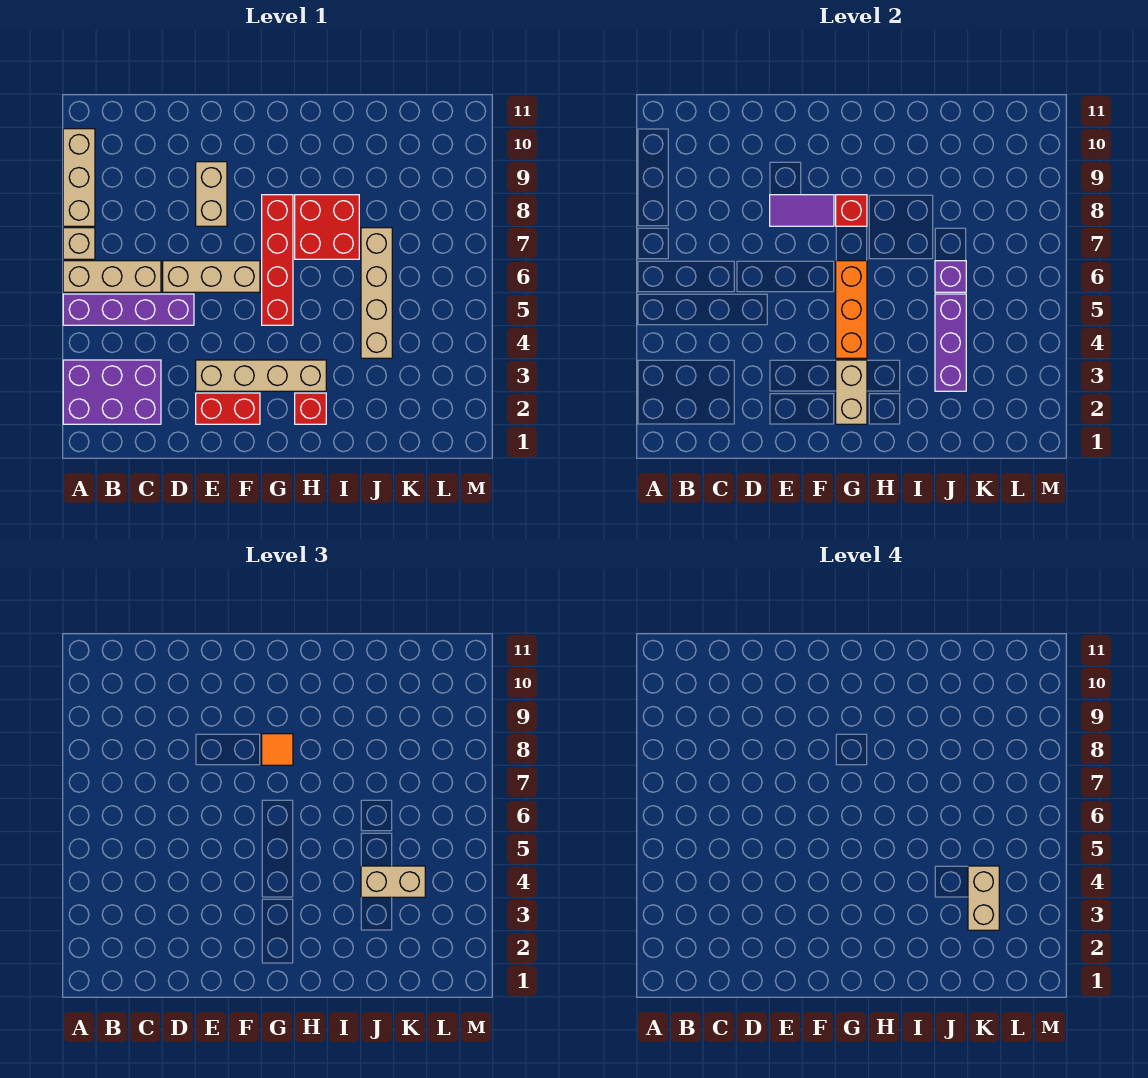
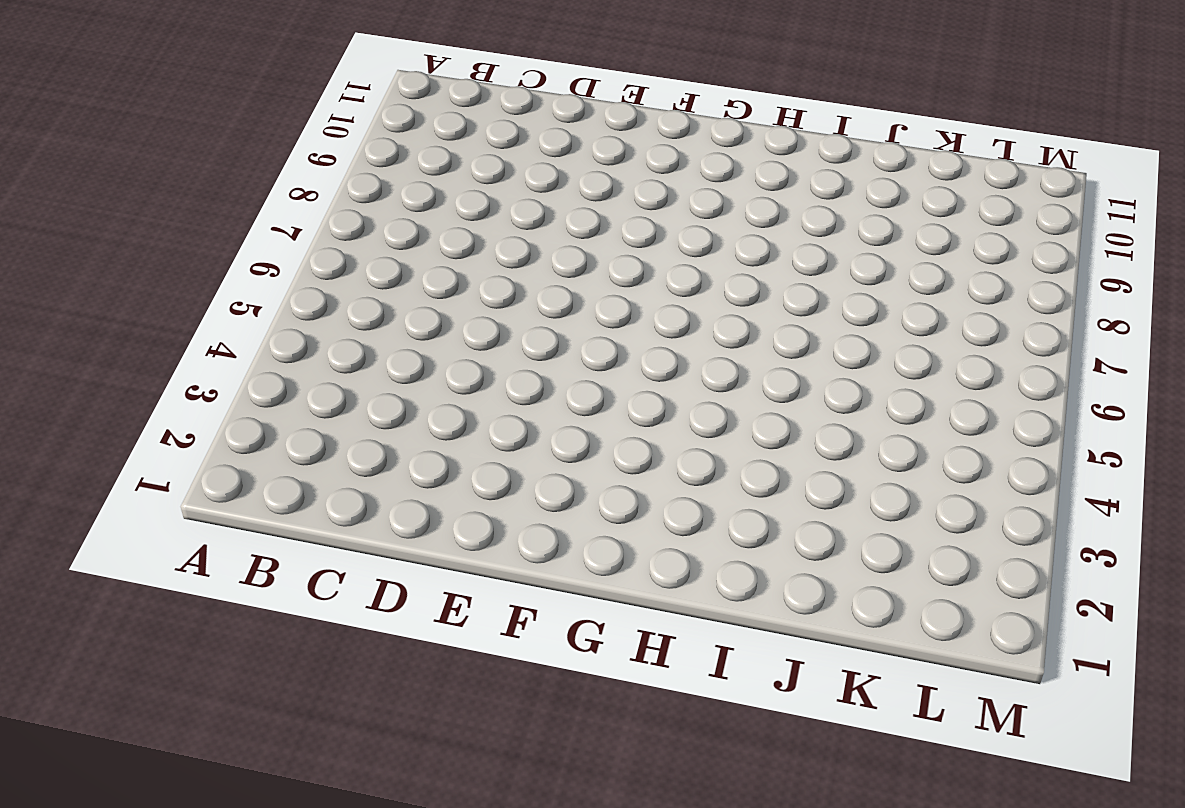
none -> purple brick A2:C3 level 1
none -> purple brick A5:D5 level 1
none -> tan brick A6:C6 level 1

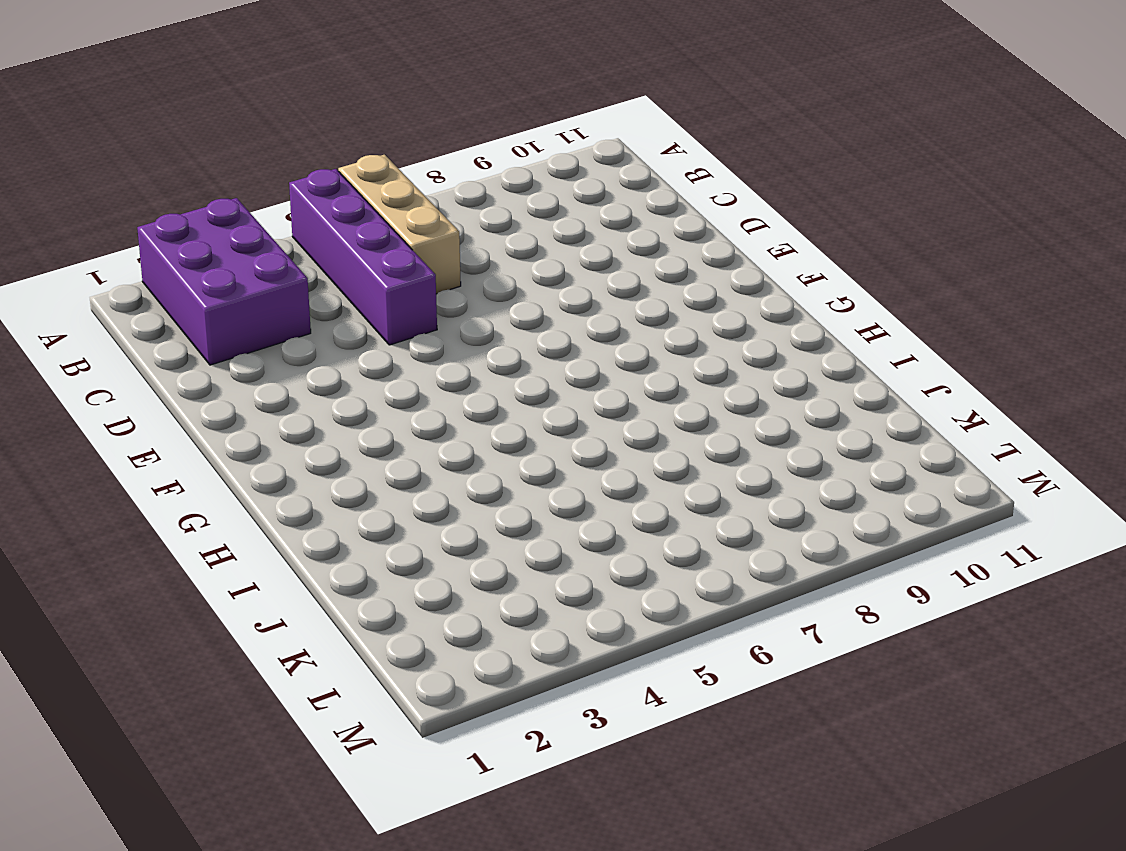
none -> tan brick A7 level 1
none -> tan brick A8:A10 level 1
none -> tan brick D6:F6 level 1

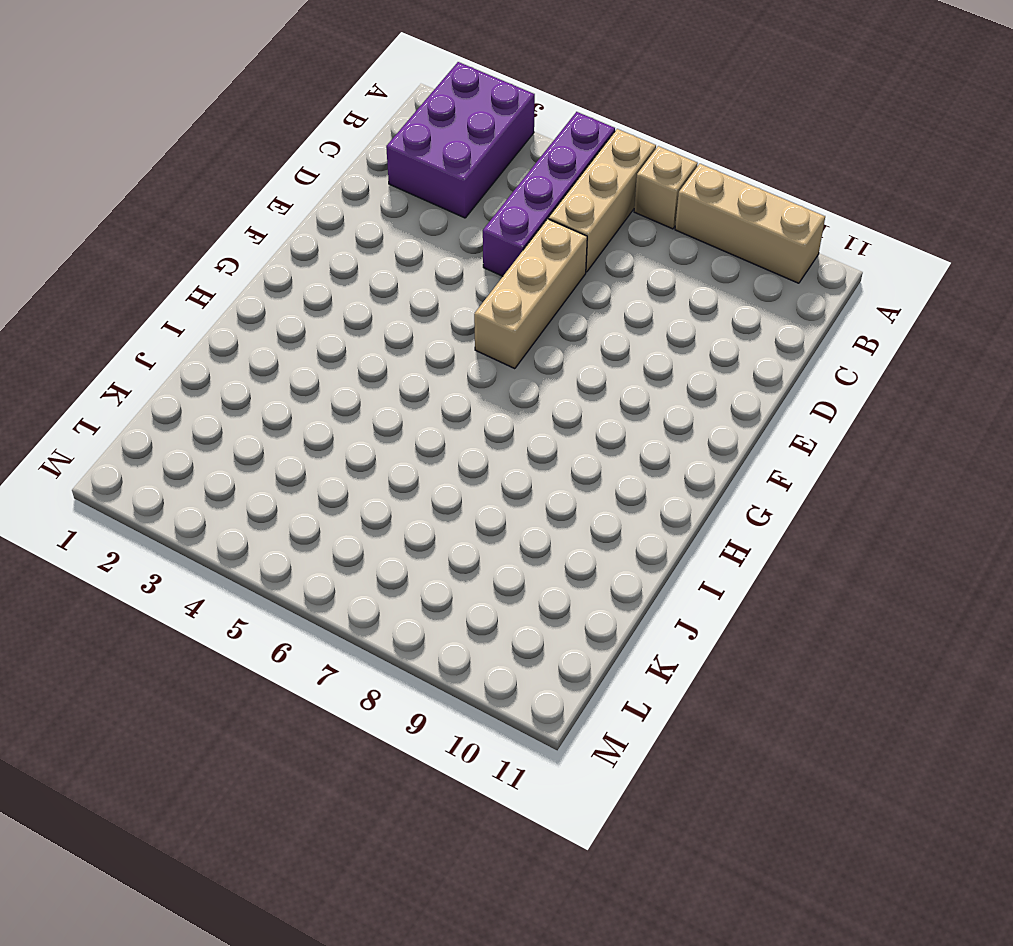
none -> red brick E2:F2 level 1
none -> tan brick E3:H3 level 1
none -> tan brick E8:E9 level 1

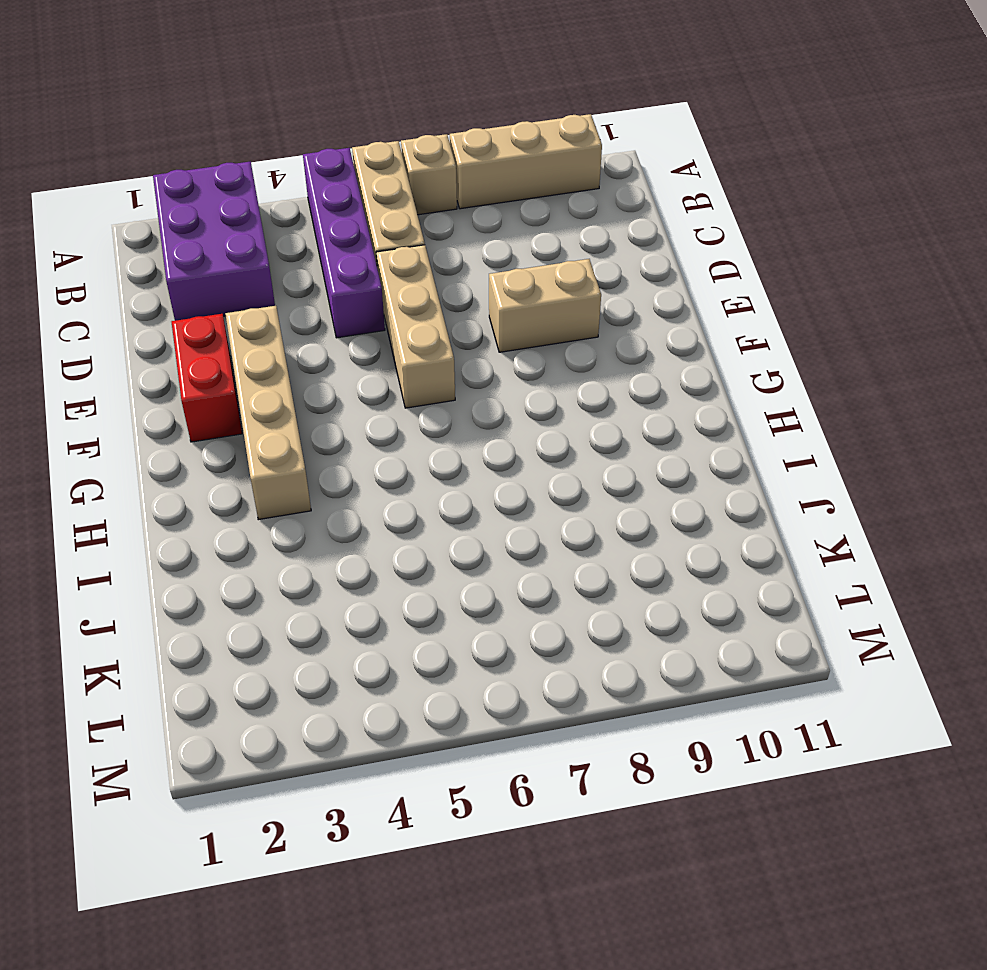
none -> red brick G5:G8 level 1
none -> red brick H2 level 1
none -> red brick H7:I8 level 1

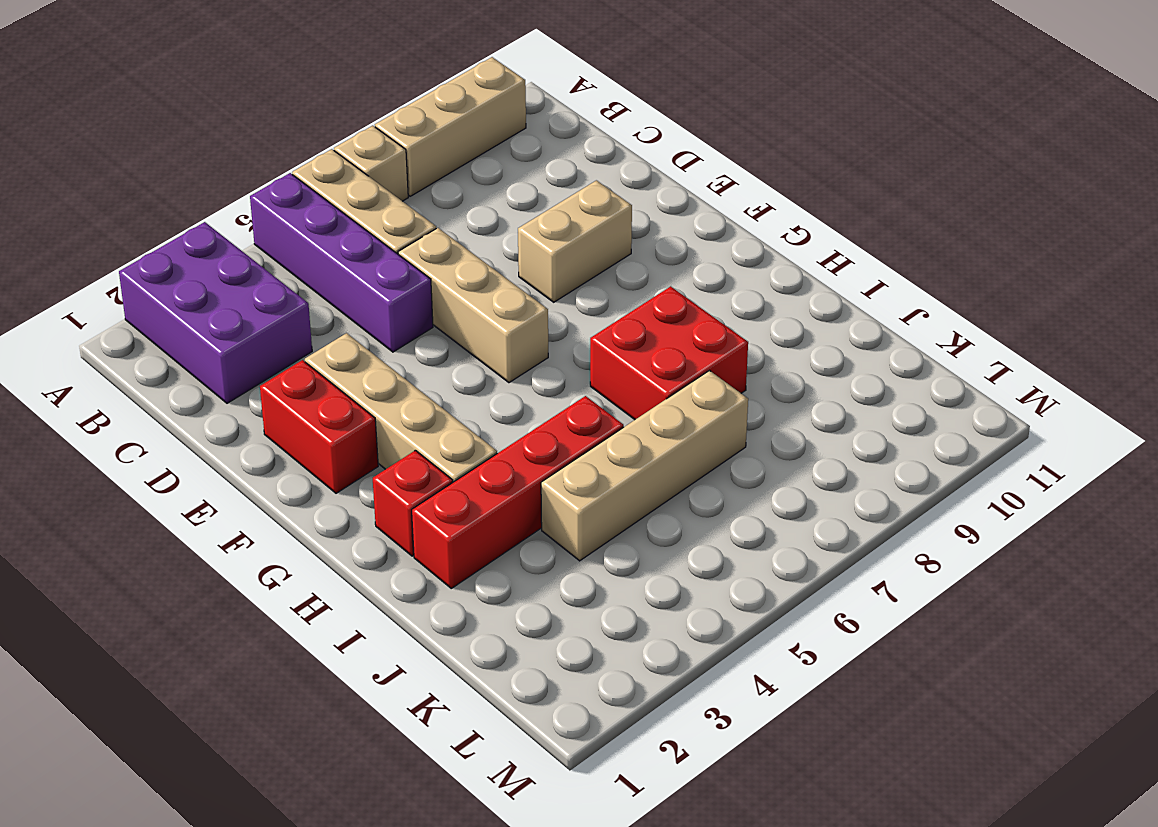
red brick I2:I5 level 1 -> red brick G5:G8 level 1
none -> purple tile E8:F8 level 2
none -> tan brick G2:G3 level 2
none -> orange brick G4:G6 level 2

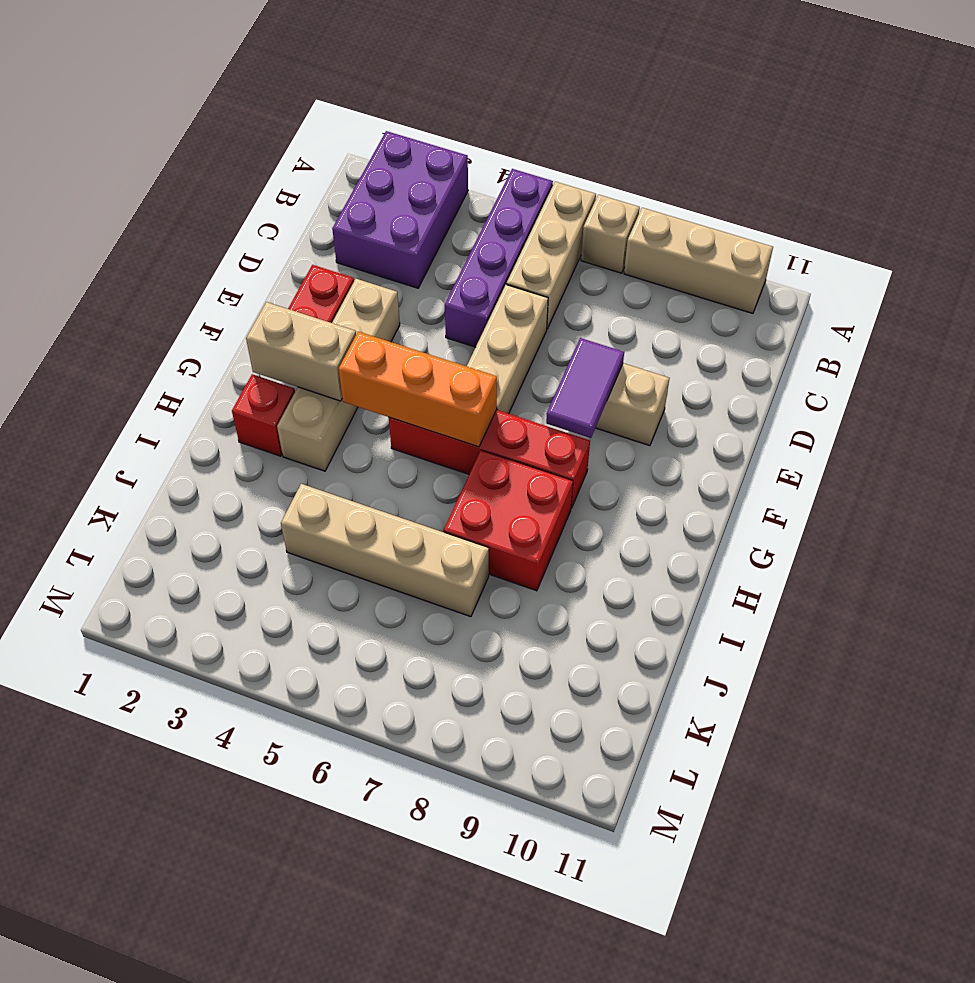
none -> red brick G8 level 2
none -> purple brick J3:J5 level 2
none -> purple brick J6 level 2

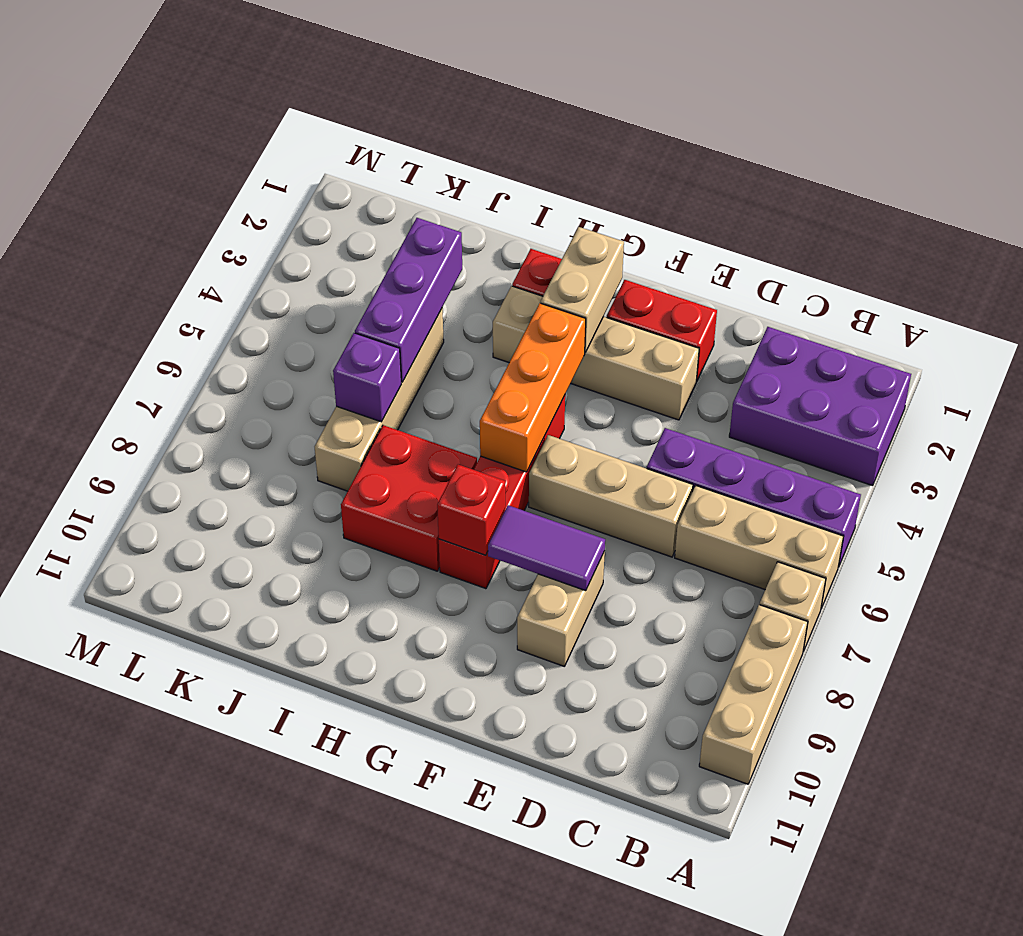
none -> orange tile G8 level 3
none -> tan brick J4:K4 level 3
none -> tan brick K3:K4 level 4

